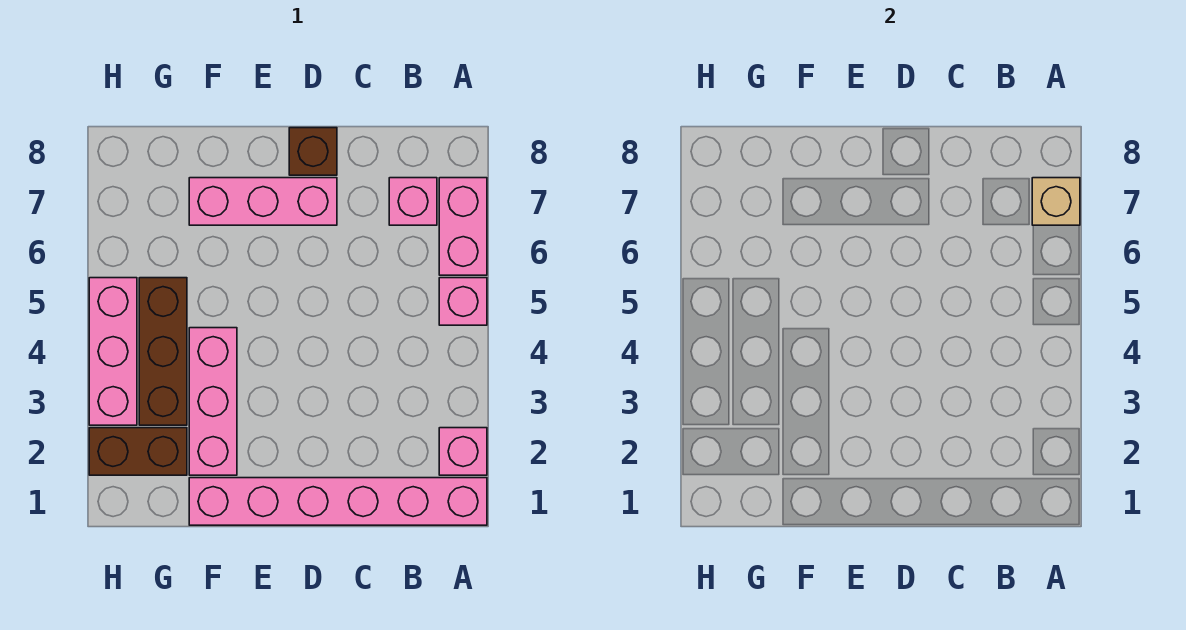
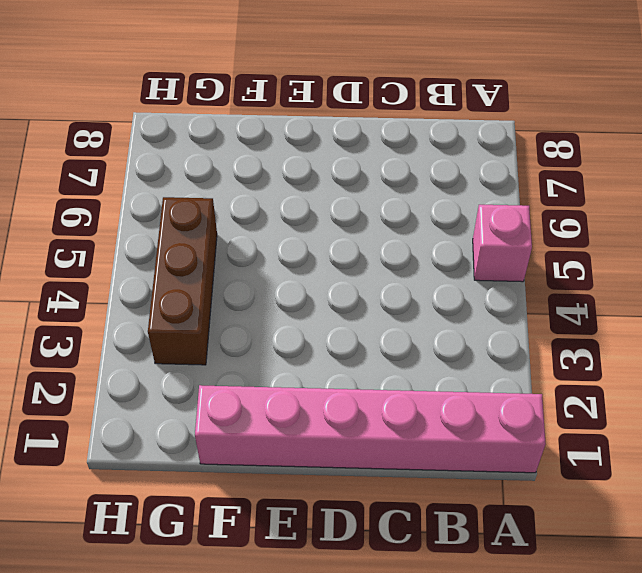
none -> pink brick A2 level 1
none -> pink brick A6:A7 level 1
none -> pink brick B7 level 1

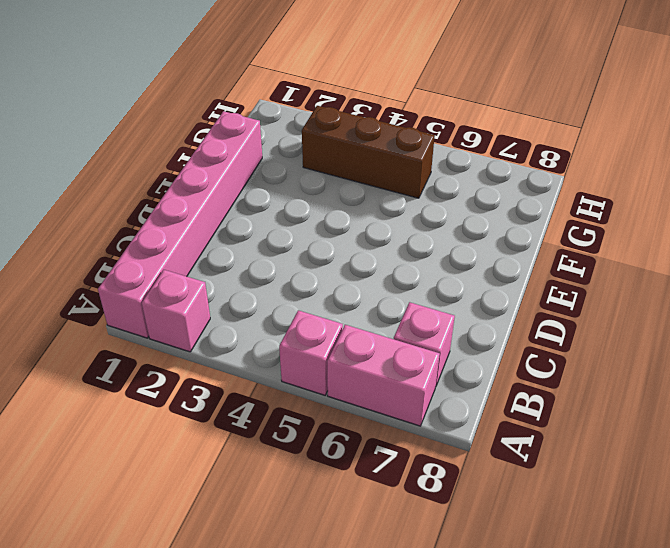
none -> pink brick D7:F7 level 1
none -> brown brick D8 level 1
none -> pink brick F2:F4 level 1

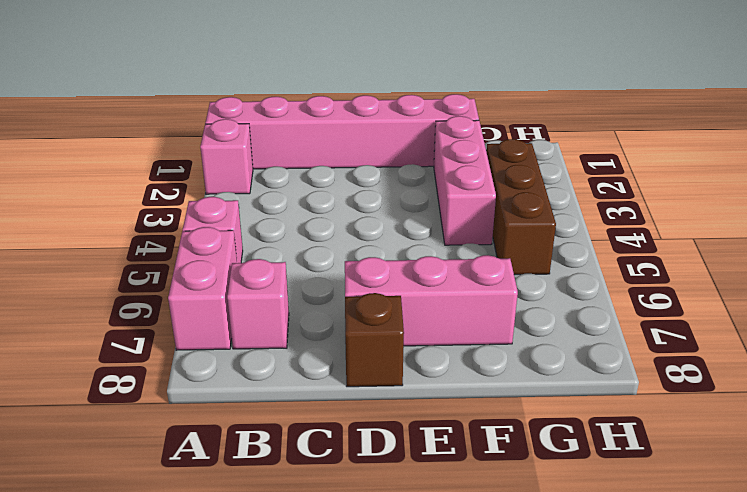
none -> brown brick G2:H2 level 1
none -> pink brick H3:H5 level 1
none -> tan brick A7 level 2

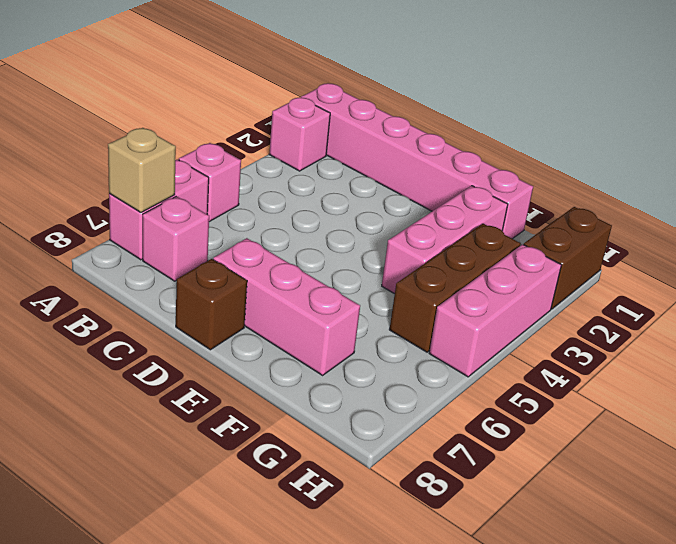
brown brick H1:H2 level 1 -> brown brick G2:H2 level 1

